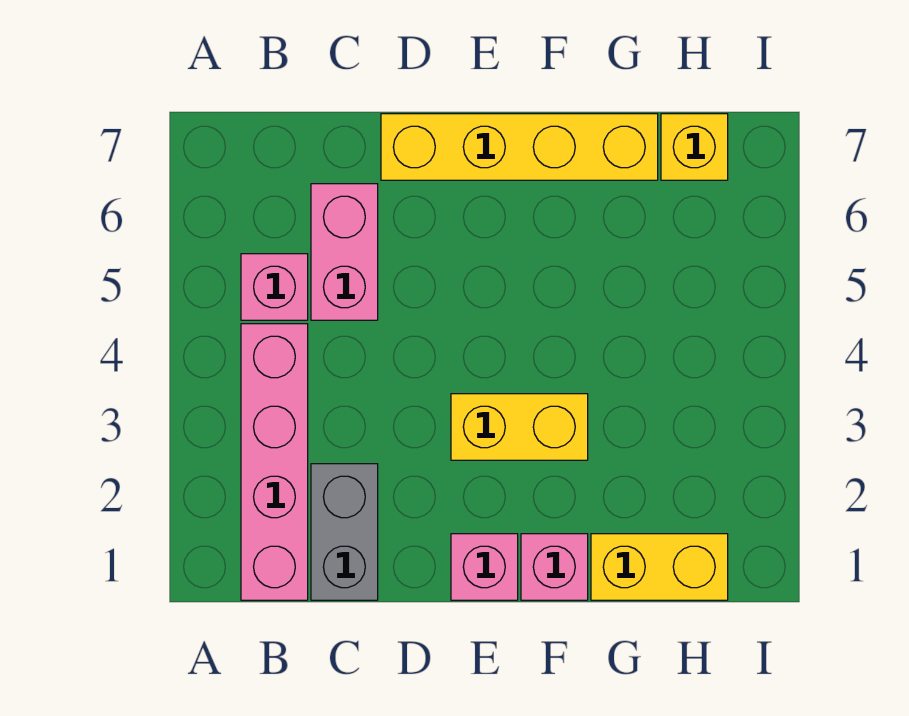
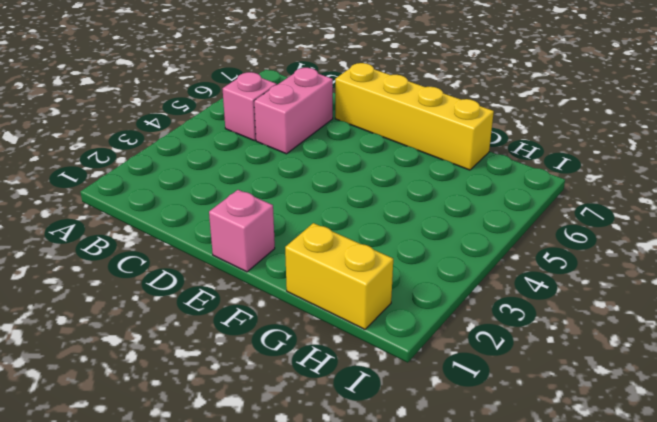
none -> pink brick B1:B4 level 1
none -> grey brick C1:C2 level 1

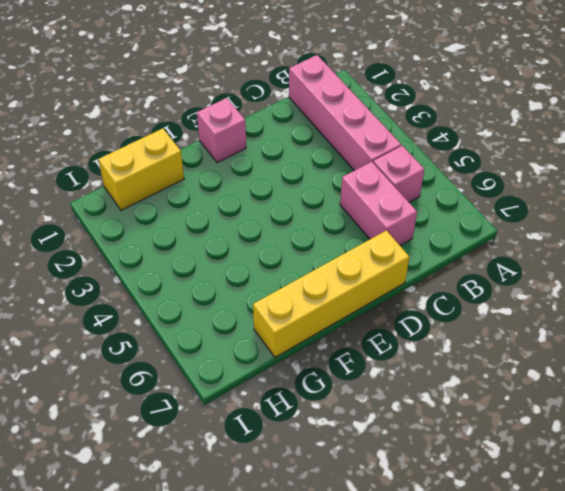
none -> grey brick C1:C2 level 1
none -> yellow brick E3:F3 level 1

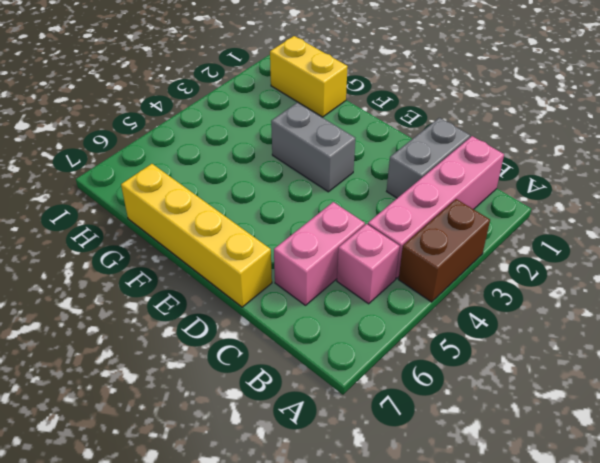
brown brick A3:A4 level 1 -> none
grey brick E3:F3 level 1 -> yellow brick E3:F3 level 1
none -> pink brick E1 level 1
none -> pink brick F1 level 1

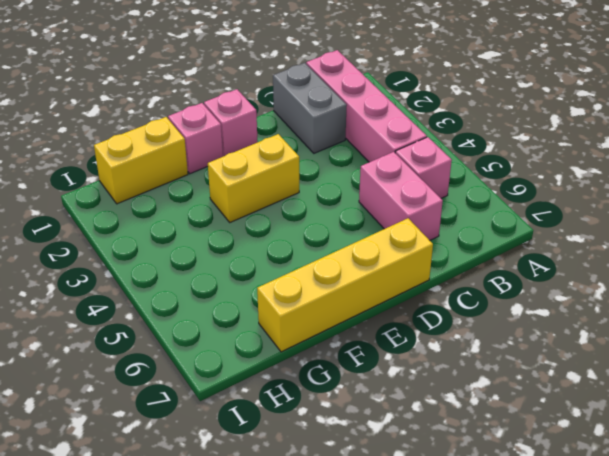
none -> yellow brick H7 level 1

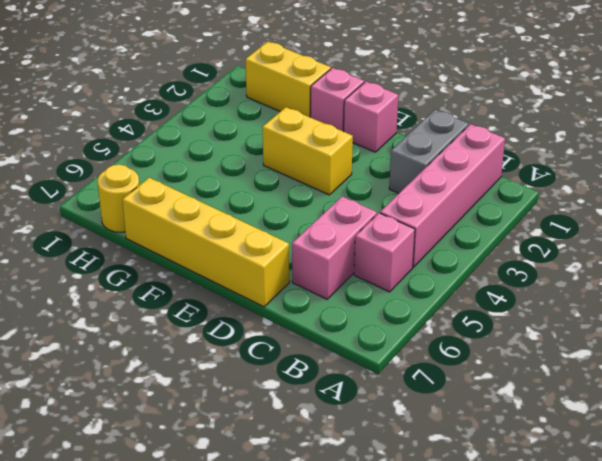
yellow round brick H7 level 1 -> yellow brick H7 level 1

